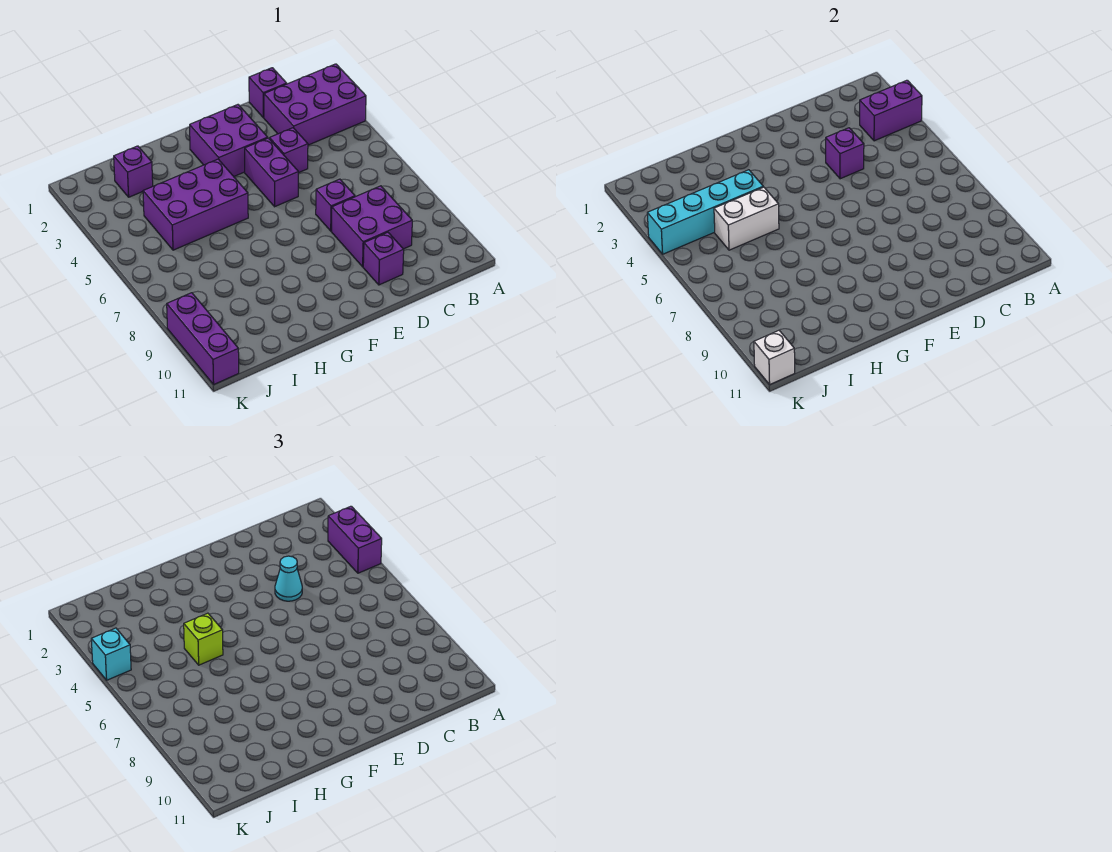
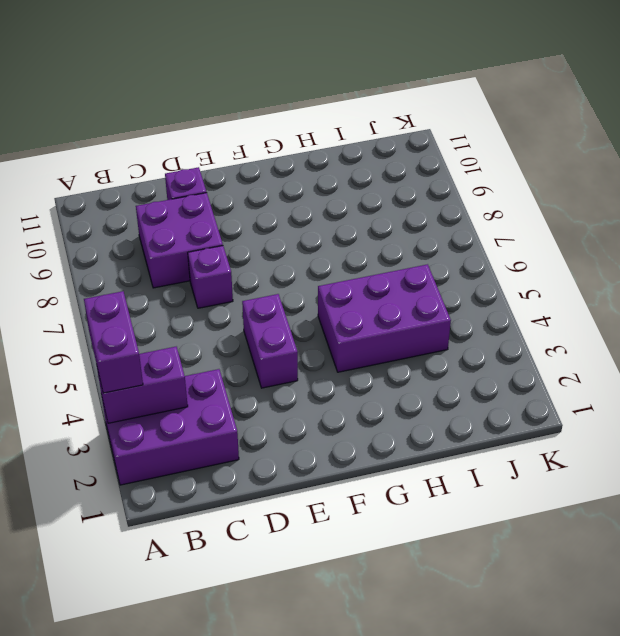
none -> purple brick C1 level 1
none -> purple brick D4 level 1
none -> purple brick E2:F3 level 1

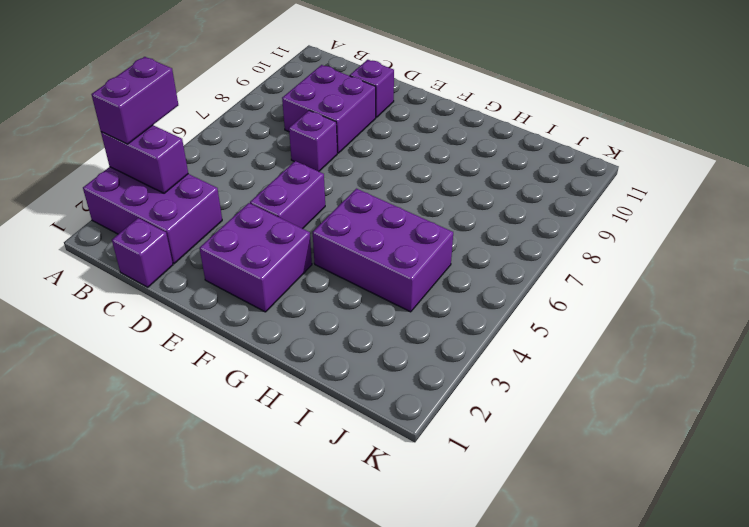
none -> purple brick D4 level 1
none -> purple brick I2 level 1
none -> purple brick K9:K11 level 1

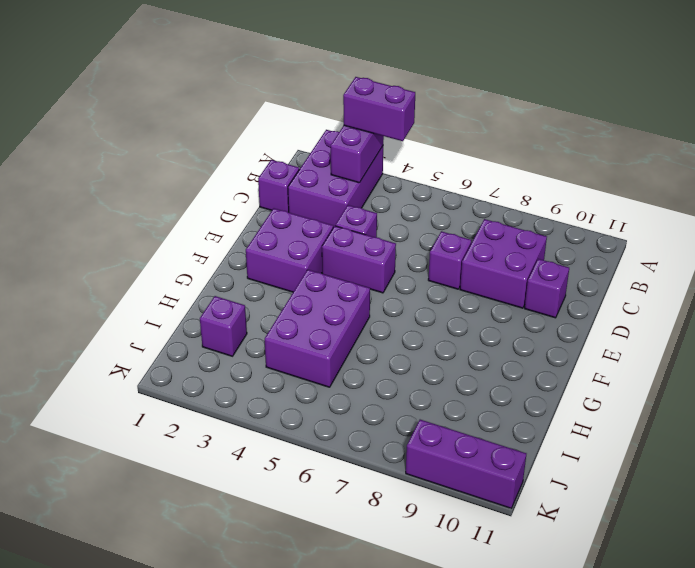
none -> purple brick D4 level 2
none -> cyan brick H4:K4 level 2
none -> white brick H5:I5 level 2

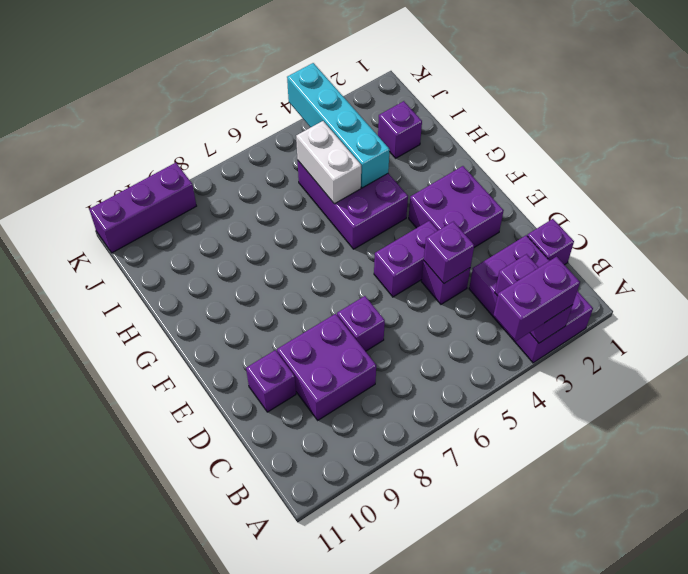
none -> white brick K11 level 2
none -> cyan cone D4 level 3
none -> lime brick H5 level 3

